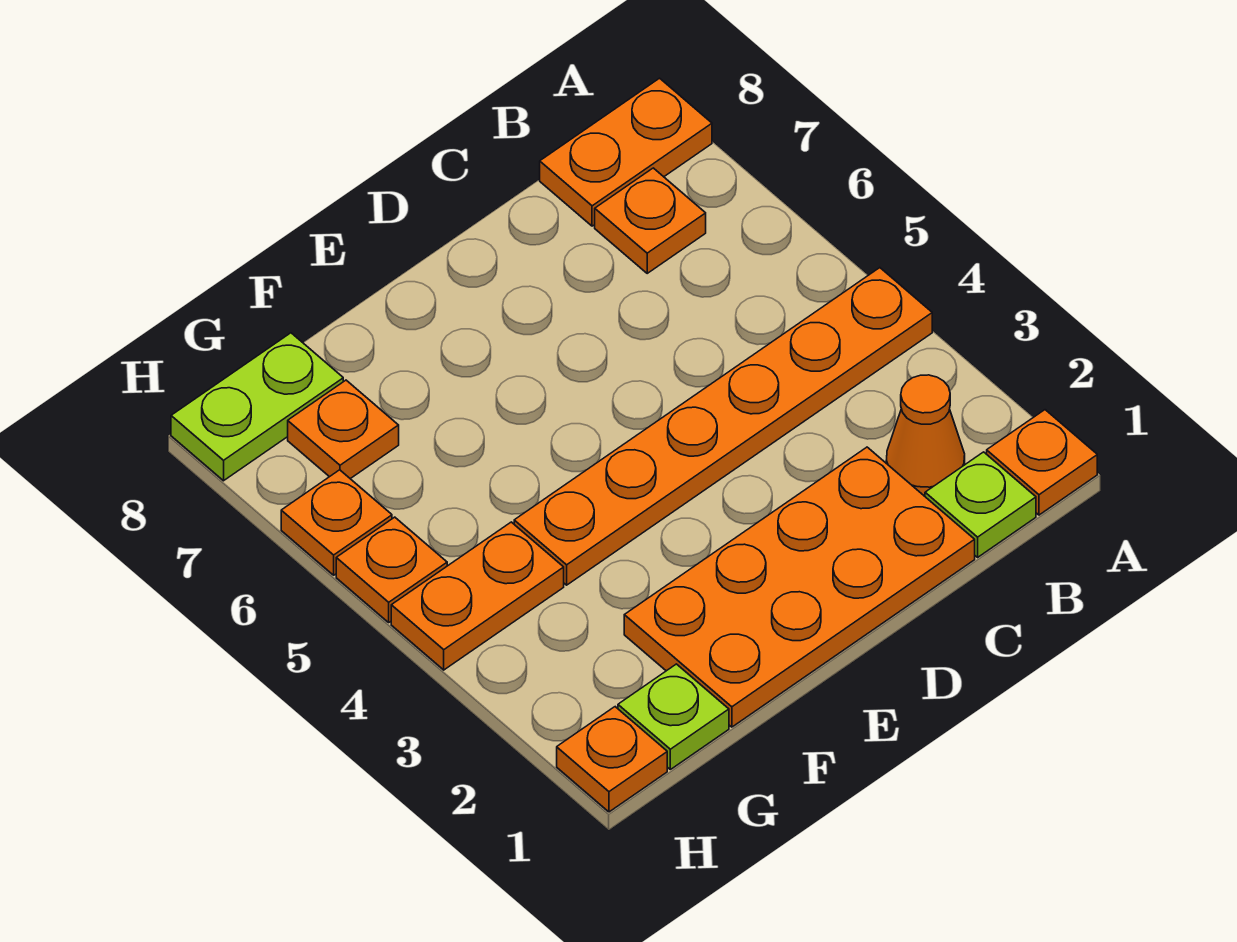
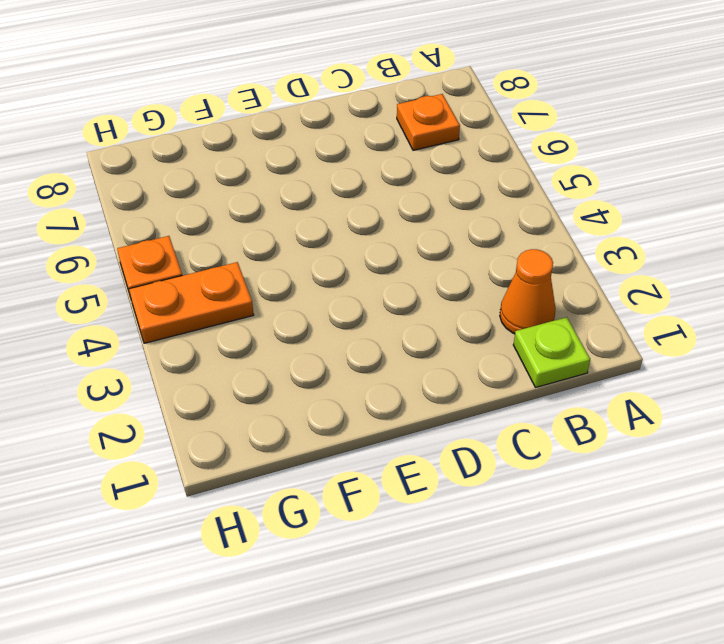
none -> orange plate A1 level 1
none -> orange plate A4:F4 level 1
none -> orange plate A8:B8 level 1

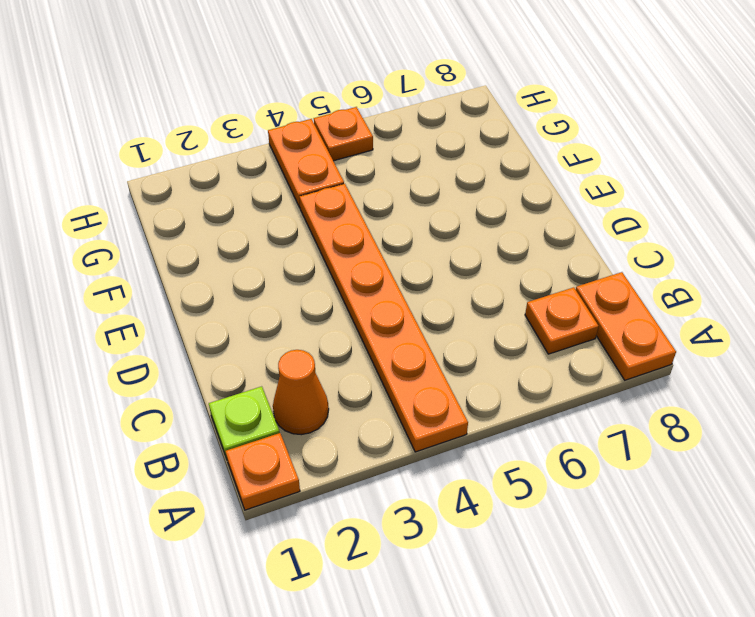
none -> orange plate C1:F2 level 1
none -> lime plate G1 level 1
none -> orange plate G7 level 1

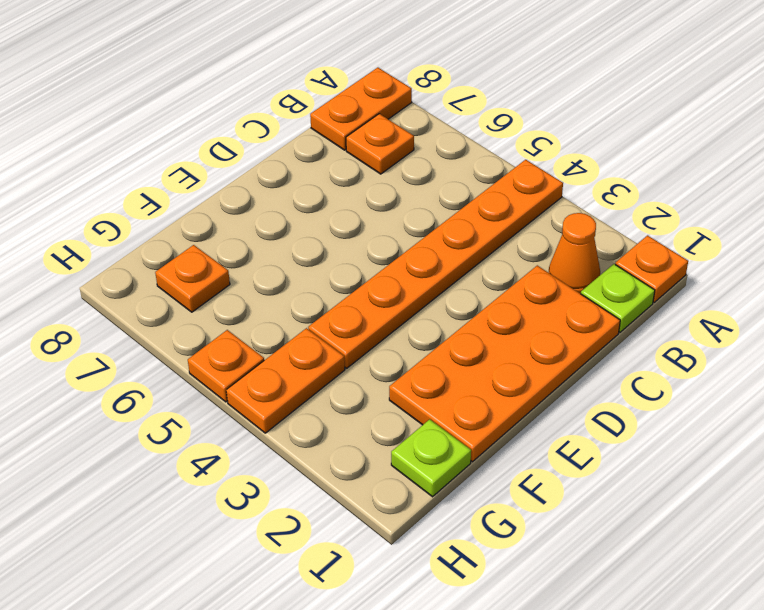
none -> lime plate G8:H8 level 1
none -> orange plate H1 level 1
none -> orange plate H6 level 1

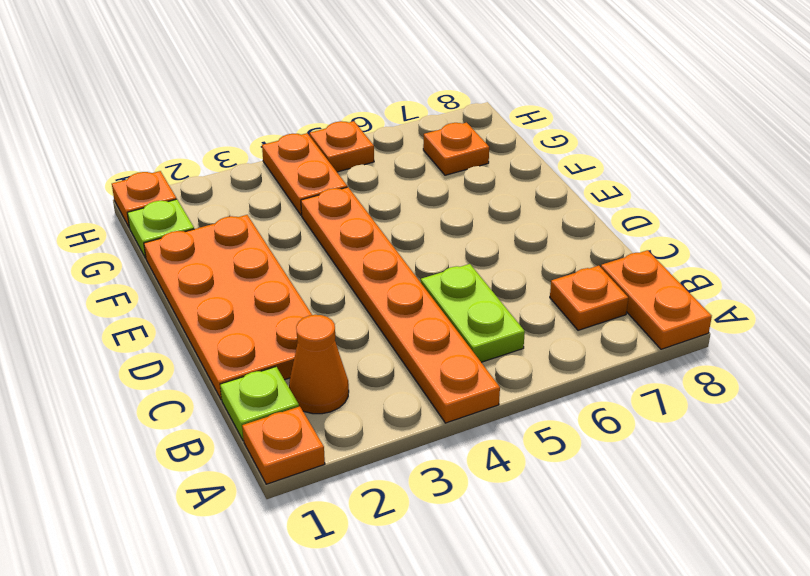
lime plate B5:C5 level 1 -> lime plate G8:H8 level 1
none -> orange plate H6 level 1

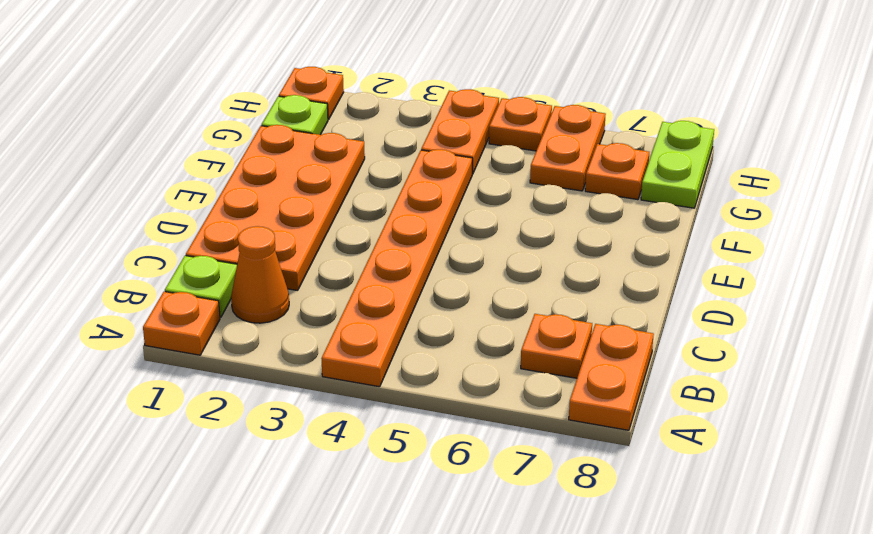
orange plate G6:H6 level 1 -> orange plate H6 level 1

